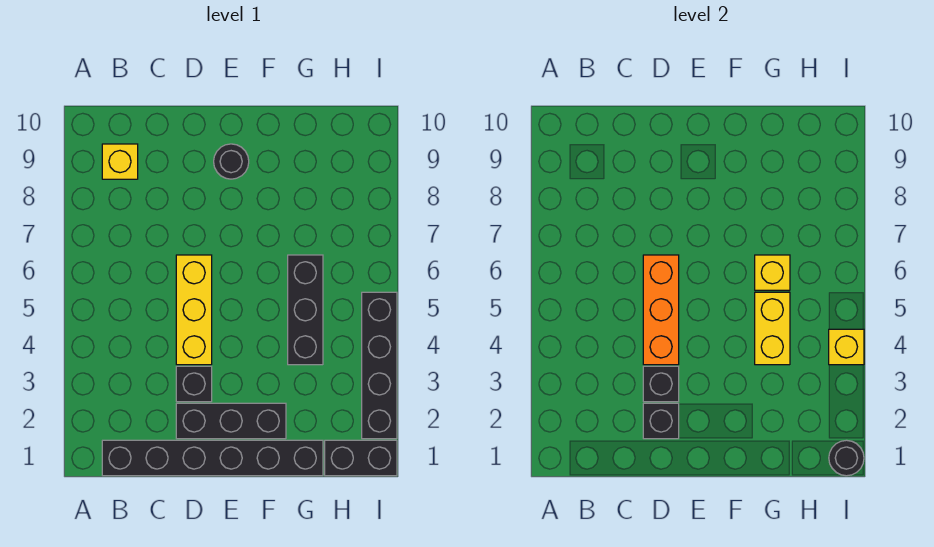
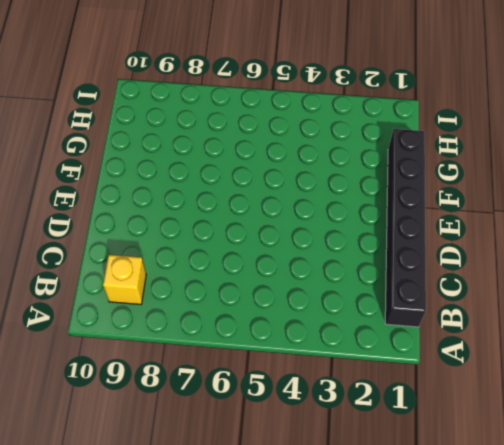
none -> black brick D2:F2 level 1
none -> black brick D3 level 1
none -> yellow brick D4:D6 level 1

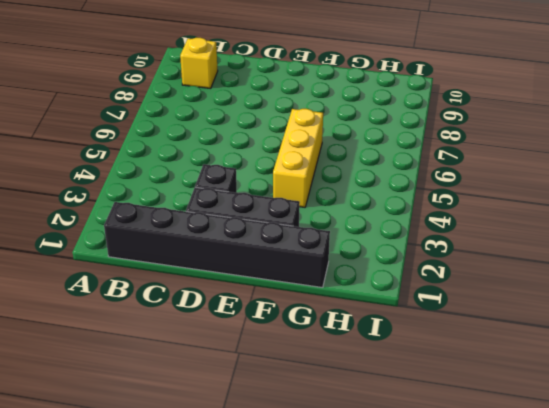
yellow brick F4:F6 level 1 -> yellow brick D4:D6 level 1
none -> black round brick E9 level 1
none -> black brick G4:G6 level 1
none -> black brick H1:I1 level 1

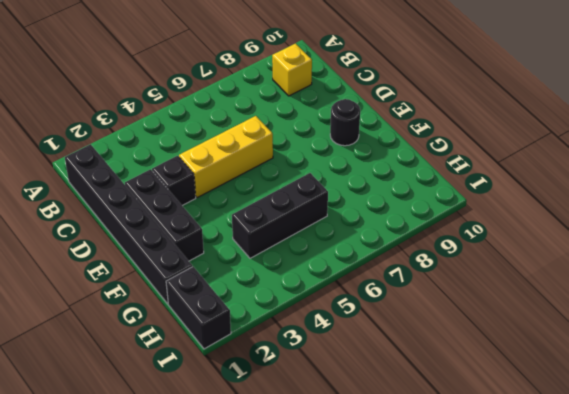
none -> black brick I2:I5 level 1
none -> black brick D2 level 2
none -> black brick D3 level 2

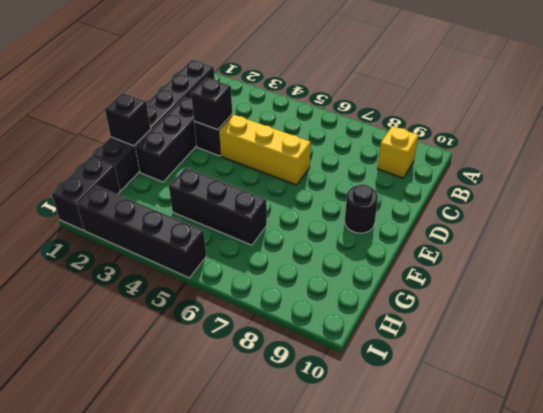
black brick F1 level 2 -> black brick D2 level 2
none -> orange brick D4:D6 level 2
none -> yellow brick G4:G5 level 2
none -> yellow brick G6 level 2

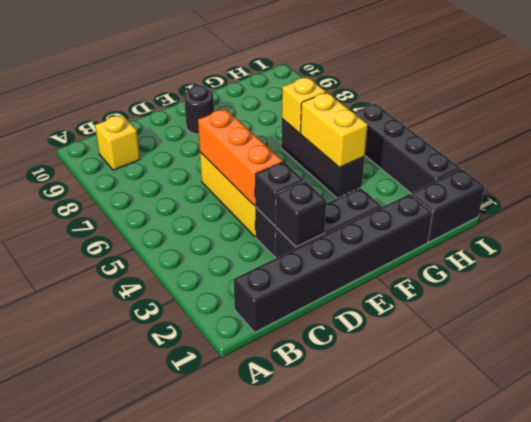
none -> black round brick I1 level 2
none -> yellow brick I4 level 2

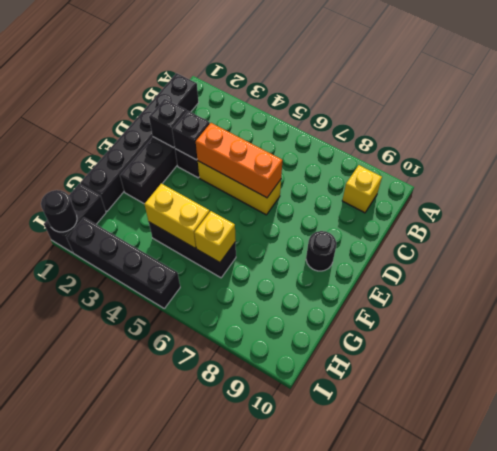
none -> yellow brick I4 level 2

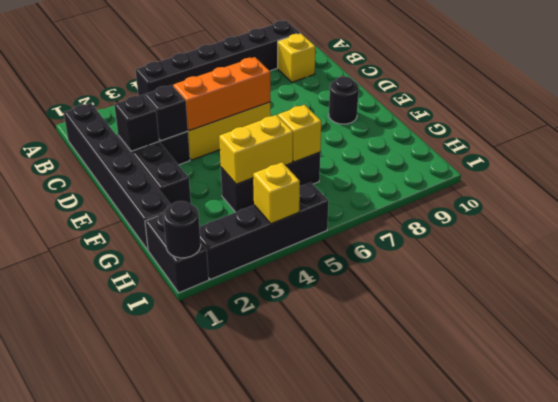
black brick A4:A9 level 1 -> none

